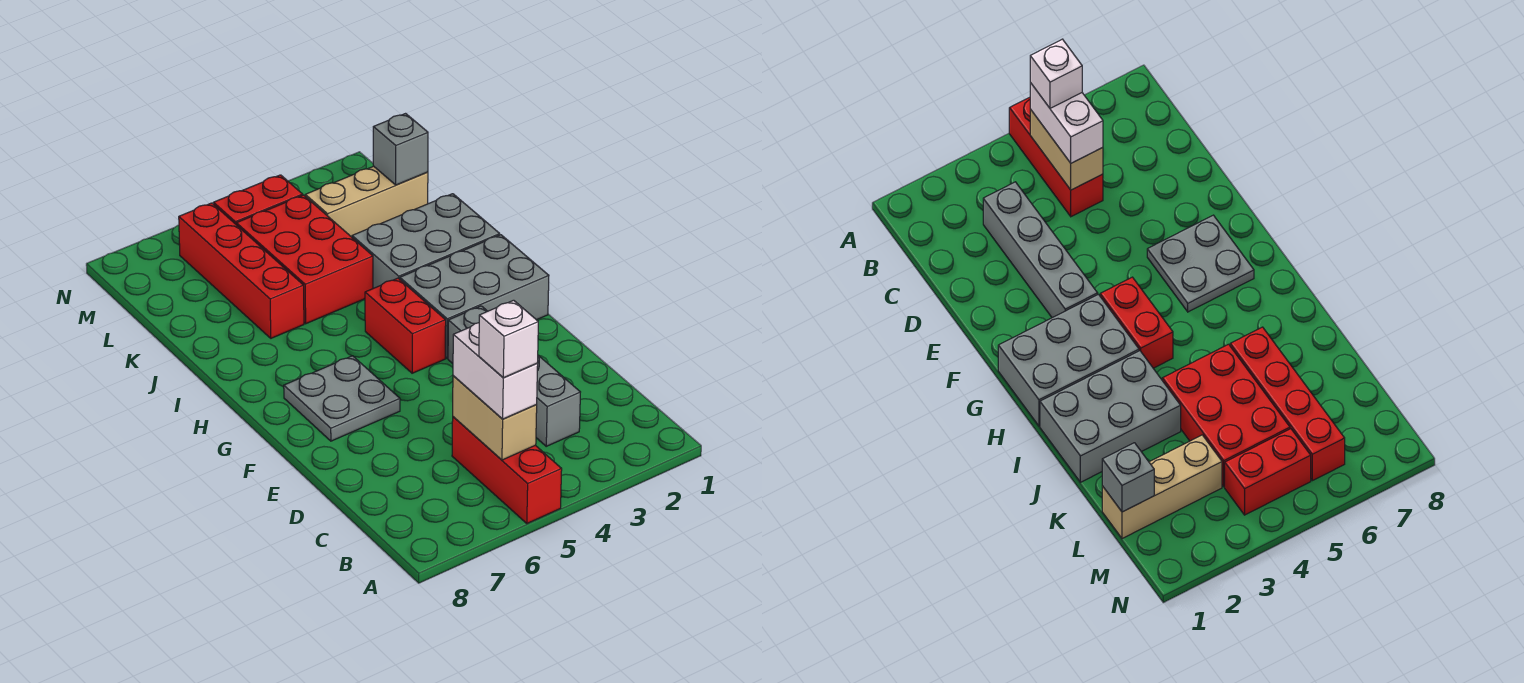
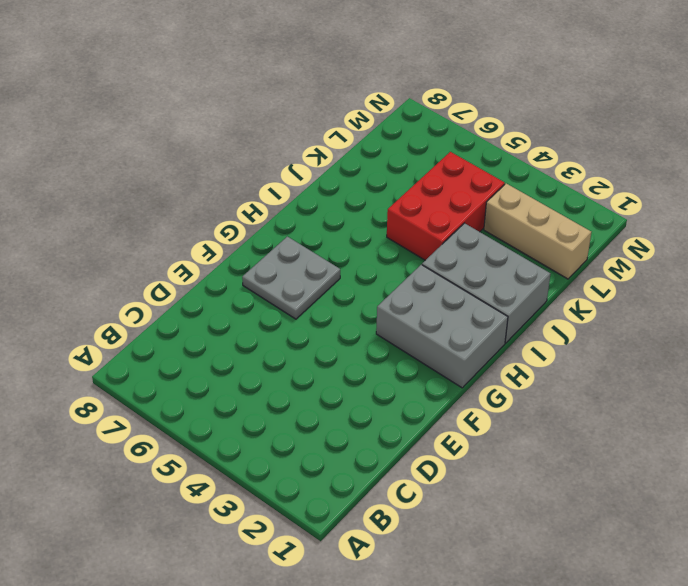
none -> red brick A5:C5 level 1
none -> grey brick C3:F3 level 1
none -> red brick G4:H4 level 1

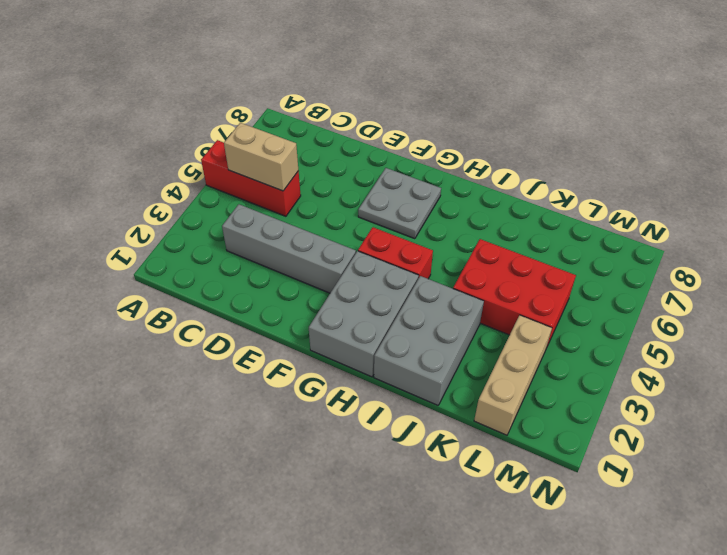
none -> red brick J6:M6 level 1
none -> red brick M4:M5 level 1
none -> grey brick L1 level 2

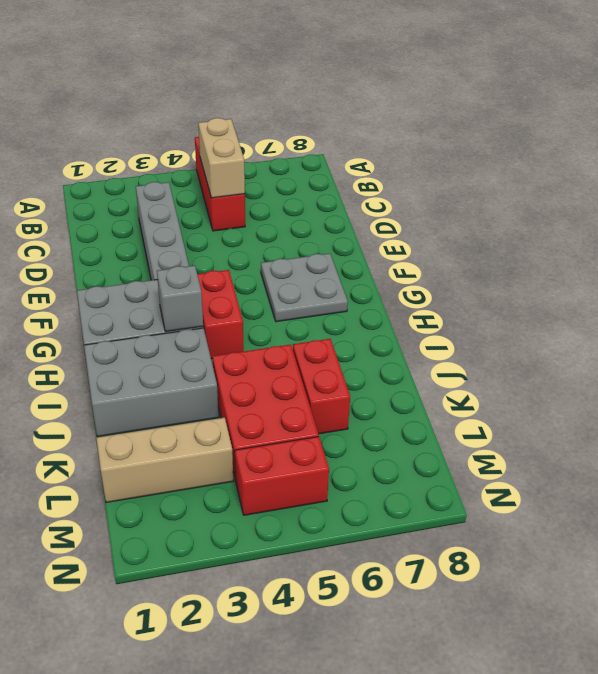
grey brick H3 level 2 -> grey brick L1 level 2
red brick J6:K6 level 1 -> red brick J6:M6 level 1
none -> white brick B5:C5 level 3
none -> white brick B5 level 4

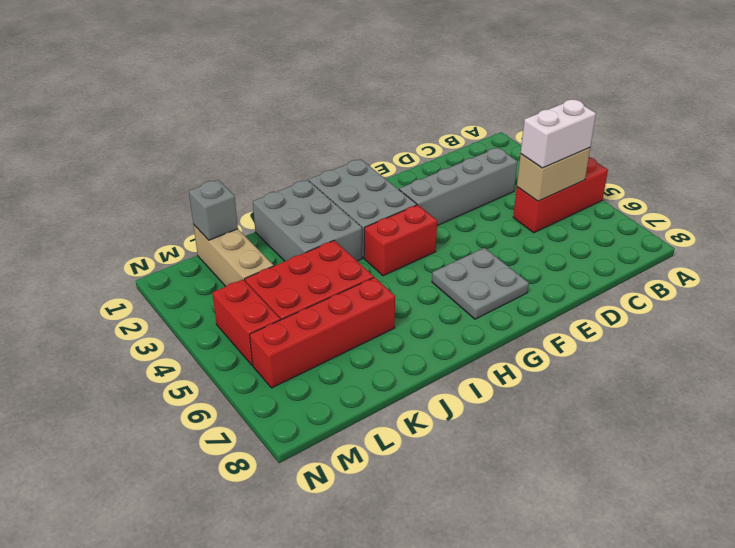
none -> white brick B5 level 4

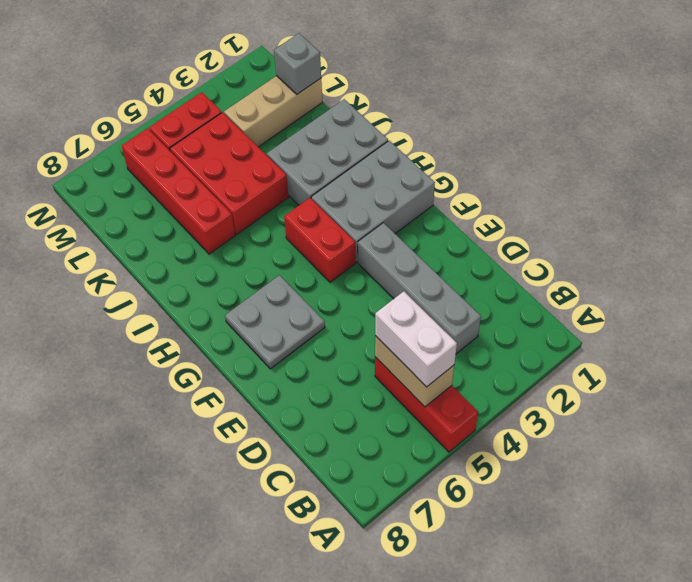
none -> white brick B5 level 4

